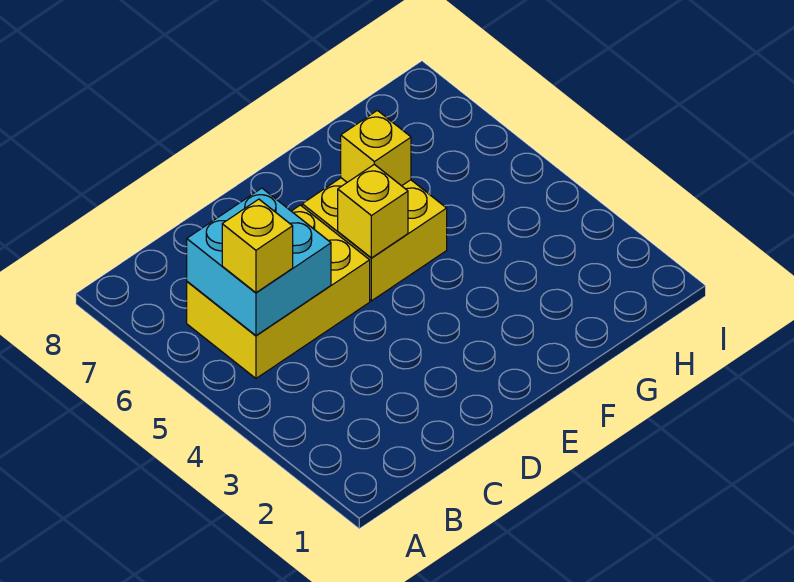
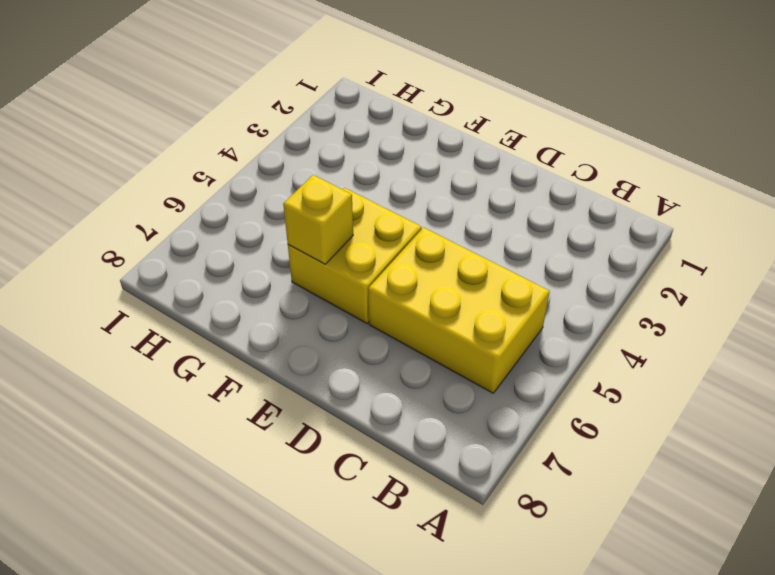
none -> cyan brick B5:C6 level 2
none -> yellow brick E5 level 2

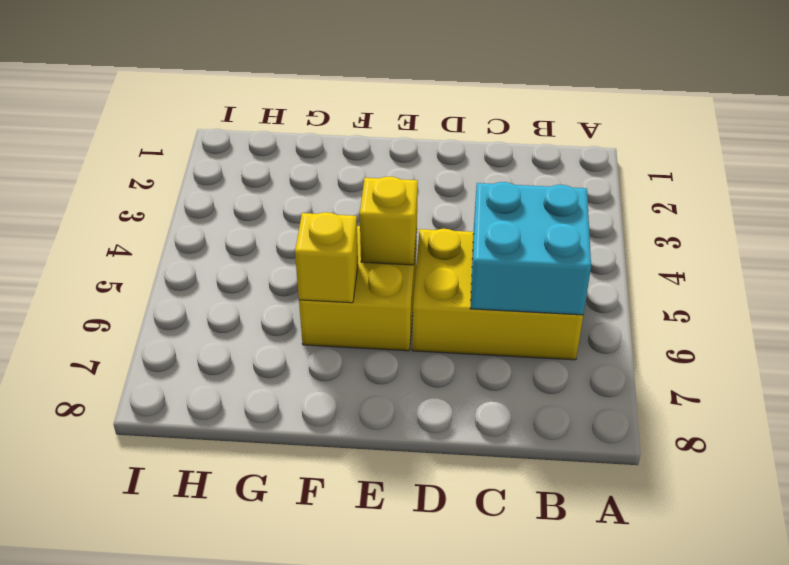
none -> yellow brick B5 level 3

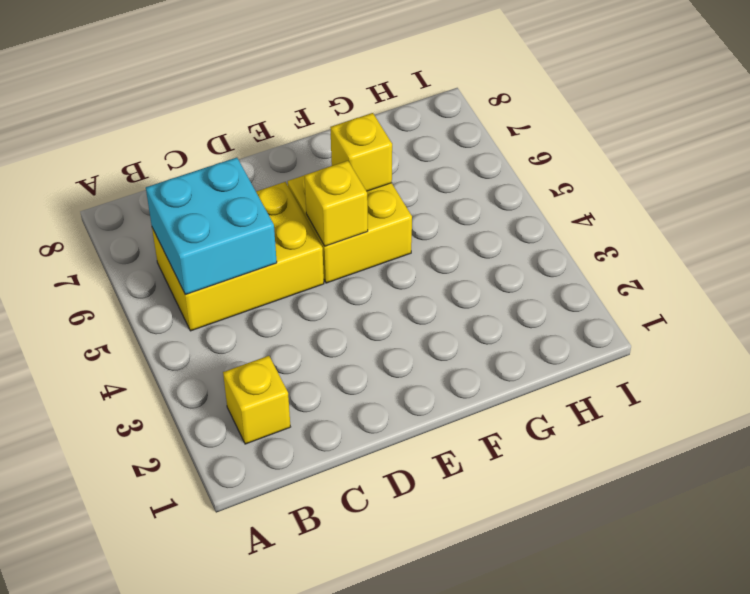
yellow brick B2 level 1 -> yellow brick B5 level 3

